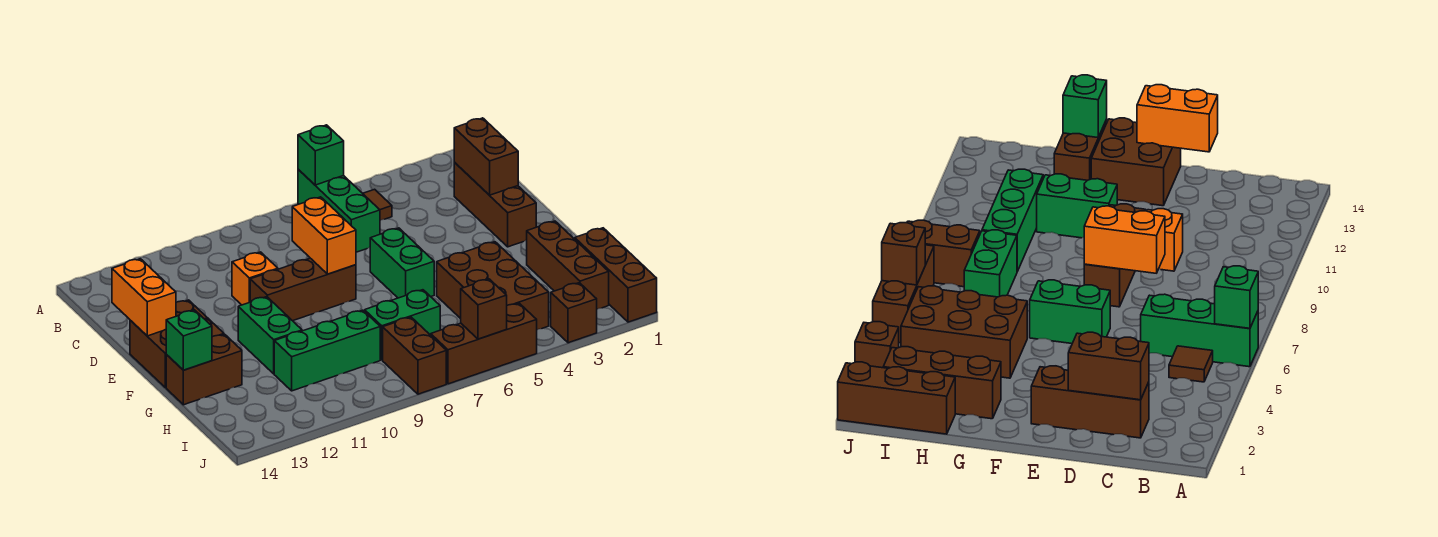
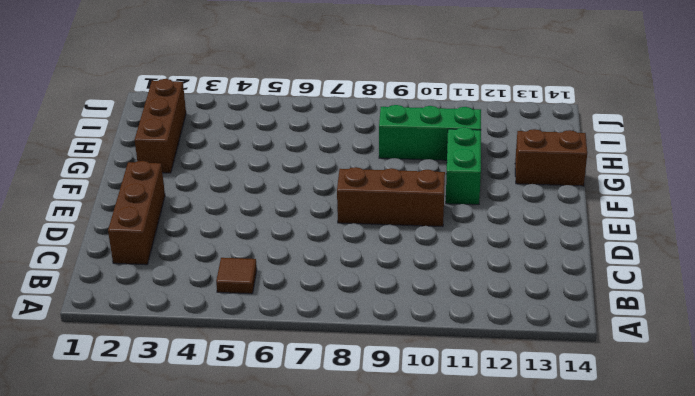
none -> green brick A6:C6 level 1
none -> orange brick D10 level 1
none -> green brick E6:F6 level 1

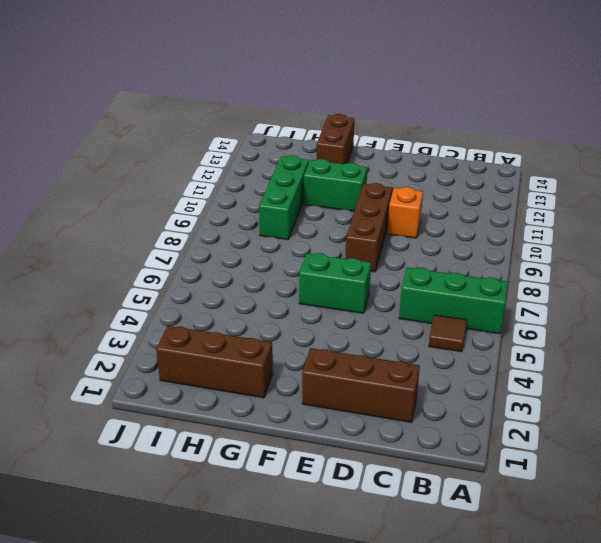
none -> brown brick E13:F14 level 1
none -> brown brick G4:I5 level 1
none -> brown brick H1:J1 level 1

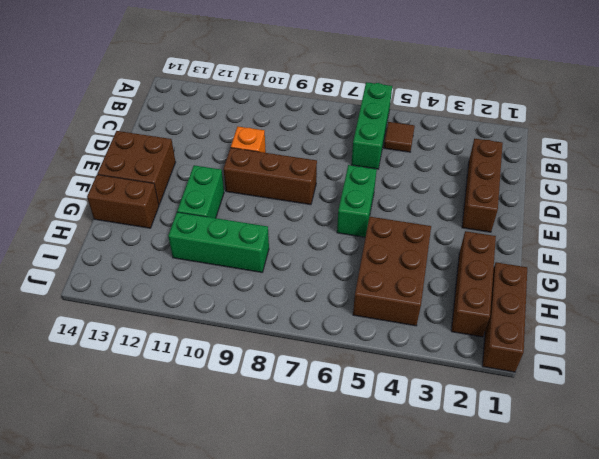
none -> green brick H7:H8 level 1
none -> brown brick I8:J8 level 1
none -> brown brick J3 level 1

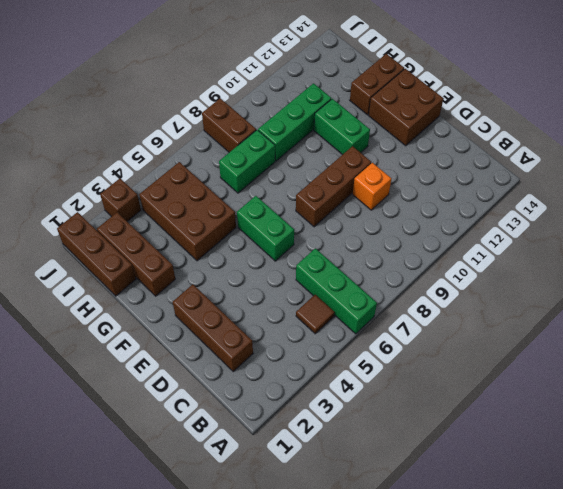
none -> brown brick J5:J7 level 1
none -> green brick A6 level 2
none -> brown brick C2:D2 level 2

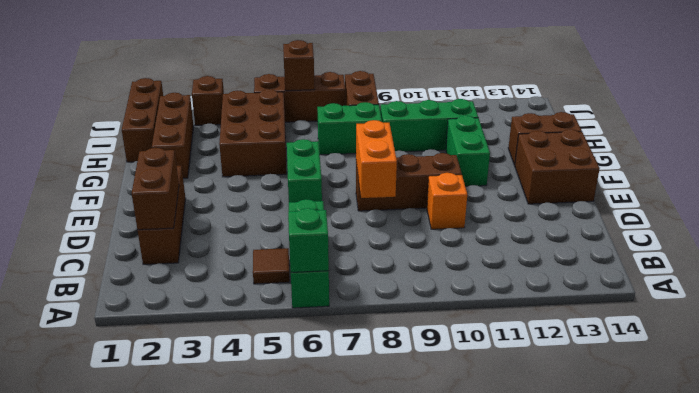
none -> orange brick D14:E14 level 2
none -> green brick G14 level 2

